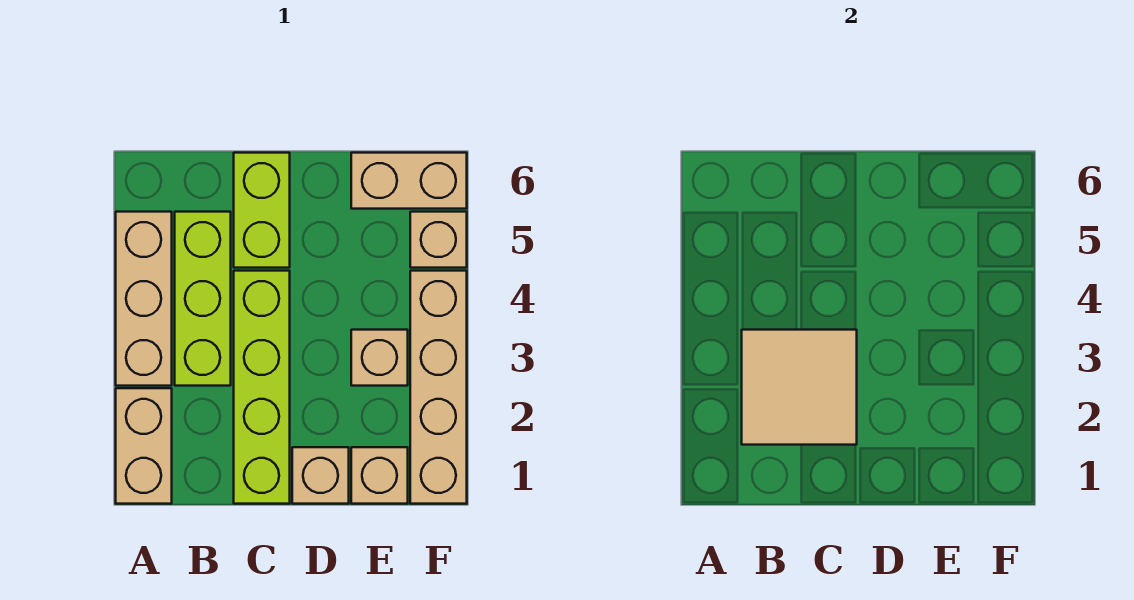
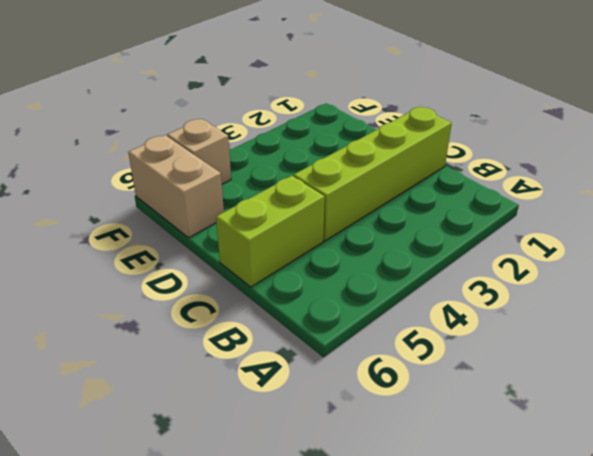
none -> tan brick A1:A2 level 1
none -> tan brick A3:A5 level 1
none -> lime brick B3:B5 level 1

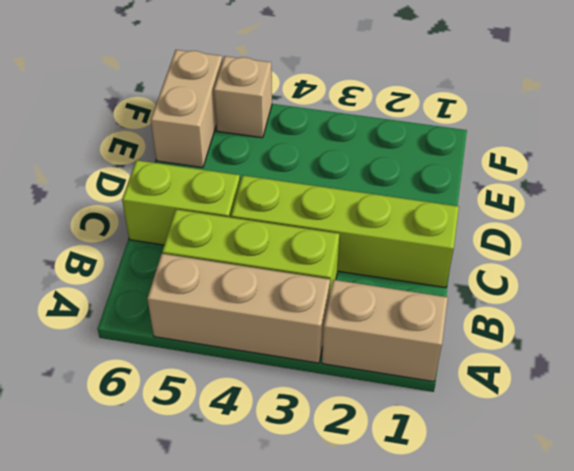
none -> tan brick D1 level 1
none -> tan brick E1 level 1
none -> tan brick E3 level 1

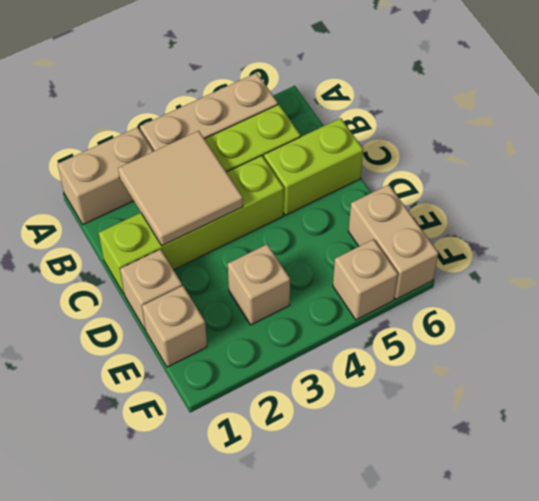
none -> tan brick F1:F4 level 1

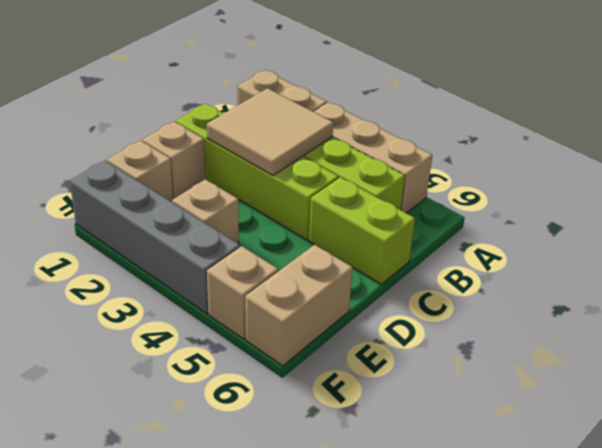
grey brick F1:F4 level 1 -> tan brick F1:F4 level 1

